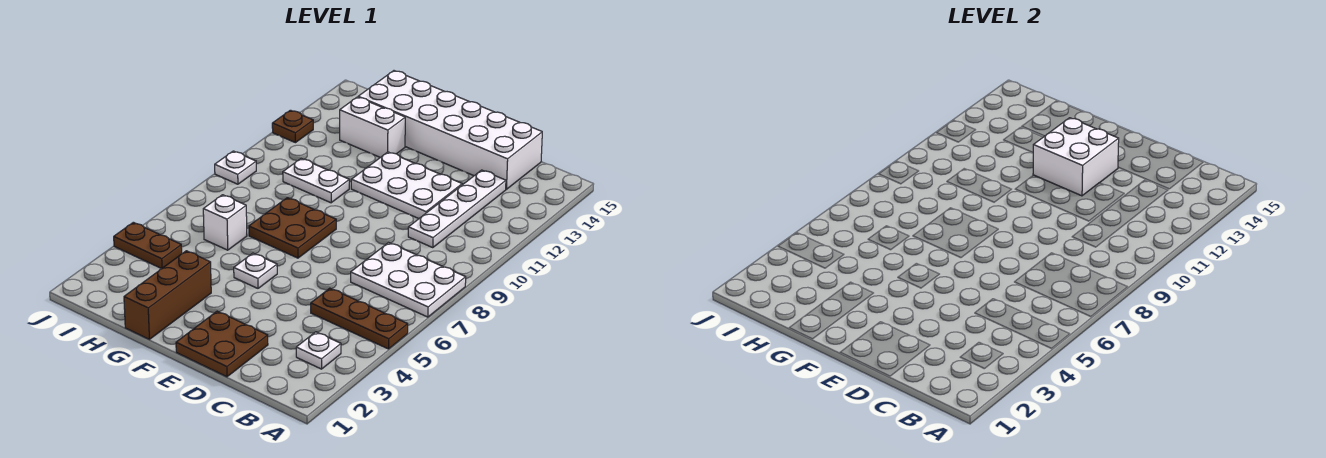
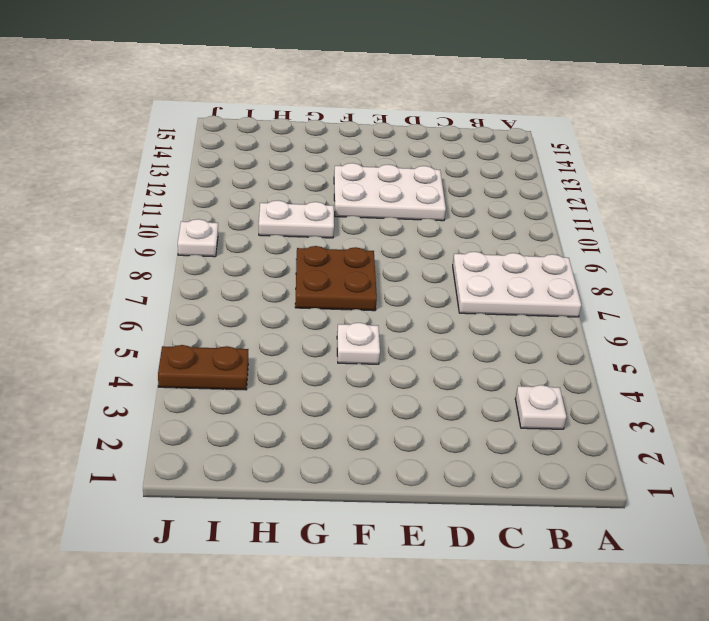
none -> brown plate A5:C5 level 1
none -> white plate C10:C13 level 1
none -> white brick C14:H15 level 1

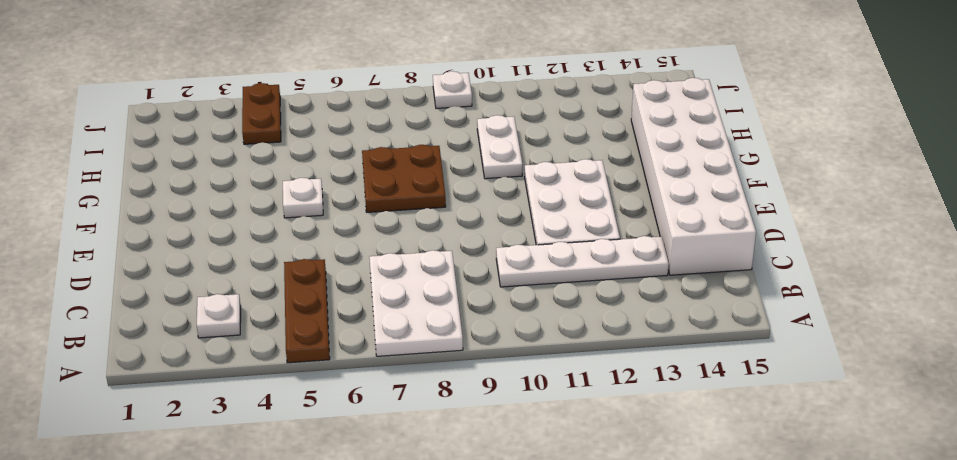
none -> brown plate D1:E2 level 1
none -> brown brick G1:G3 level 1
none -> white brick G13:H13 level 1

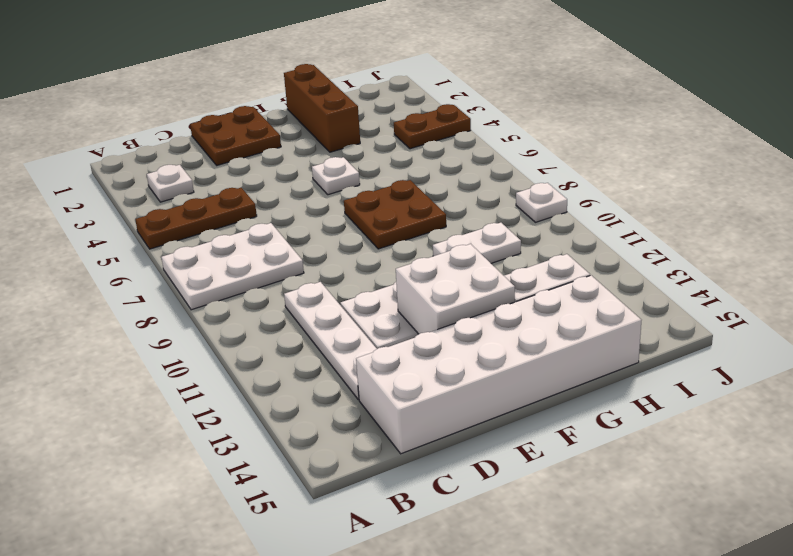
none -> white brick H6 level 1
none -> brown plate J12 level 1

